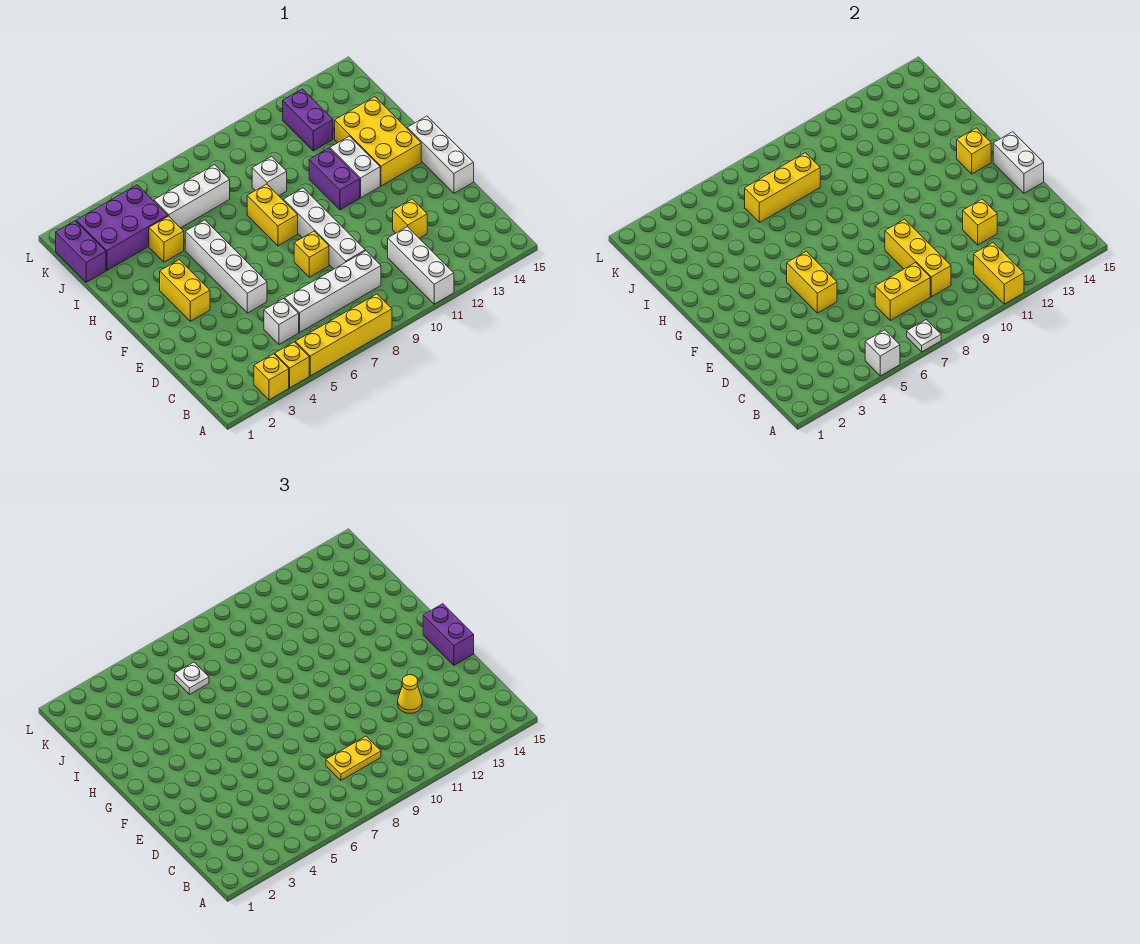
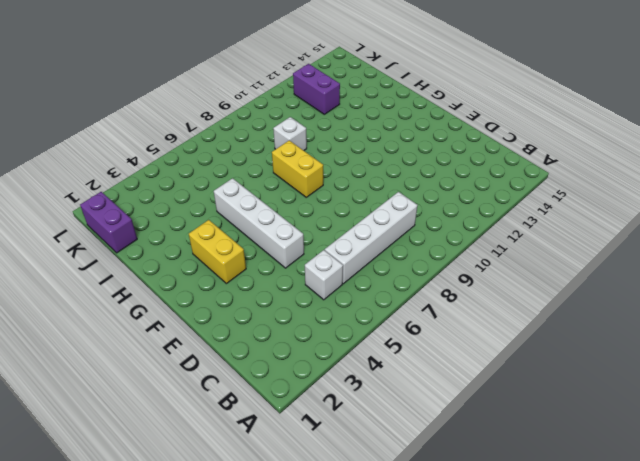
none -> yellow brick A3 level 1
none -> yellow brick A4 level 1
none -> yellow brick A5:A8 level 1
none -> white brick A11:C11 level 1

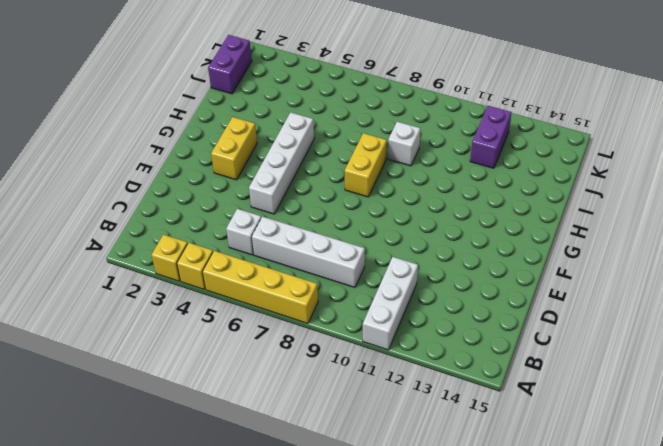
none -> white brick D9:G9 level 1
none -> yellow brick D12 level 1
none -> yellow brick E8 level 1
none -> white brick E15:G15 level 1

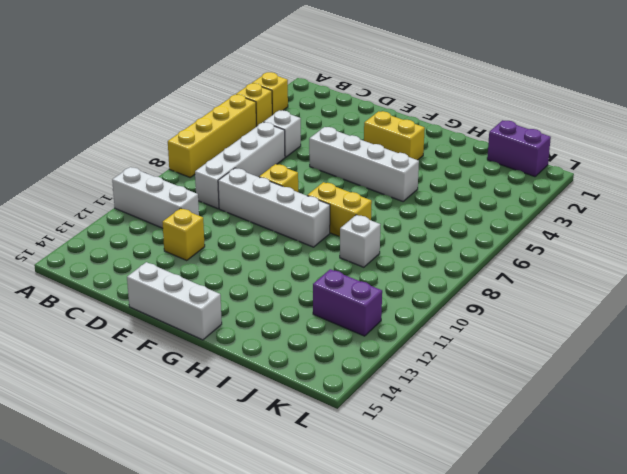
none -> purple brick G11:H11 level 1
none -> white brick G12:H12 level 1
none -> yellow brick G13:I14 level 1
none -> yellow brick I4 level 1

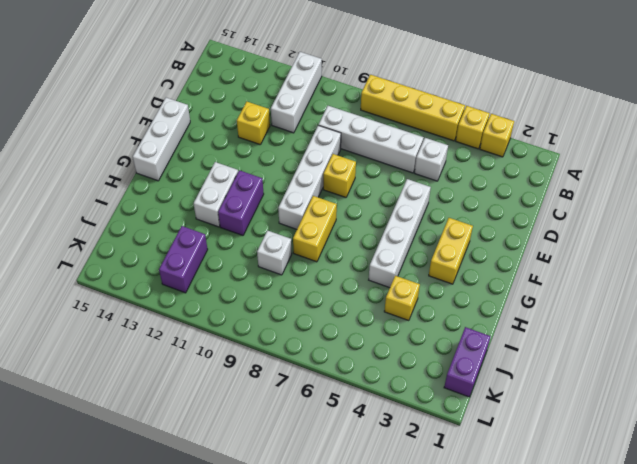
none -> yellow brick G13:I14 level 1
none -> purple brick J2:K4 level 1
none -> white brick J5:J7 level 1
none -> white brick A5 level 2

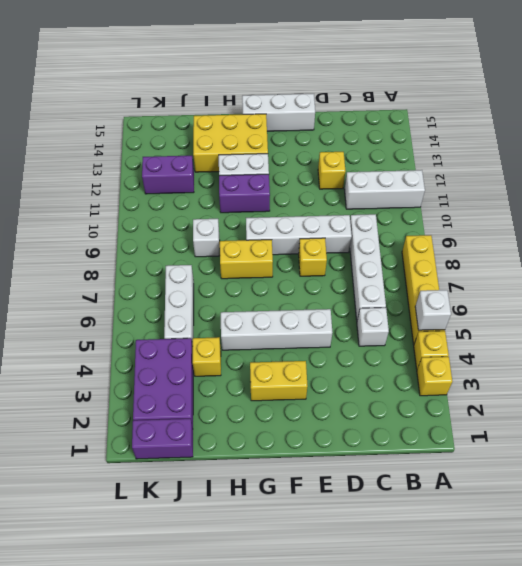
none -> white plate A7 level 2
none -> yellow brick A11:B11 level 2
none -> yellow brick C7:C8 level 2
none -> yellow brick C9:E9 level 2

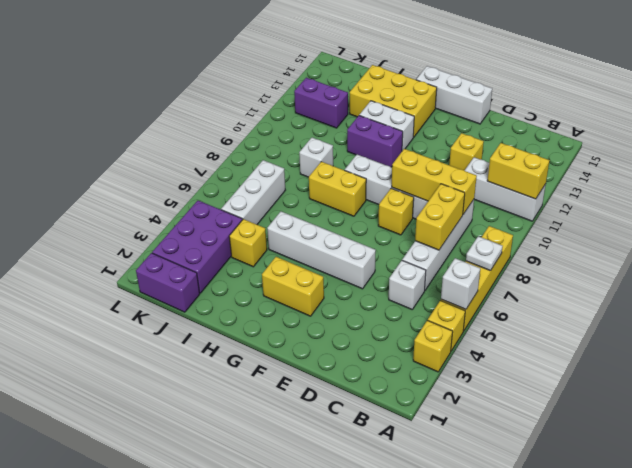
none -> yellow brick D12 level 2
none -> yellow brick E5:F5 level 2
none -> white brick E15:F15 level 2
none -> yellow brick G14 level 2

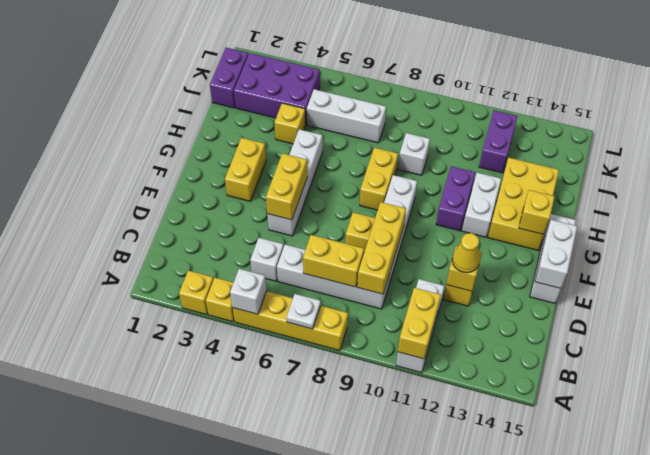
none -> yellow brick J6:J8 level 2
none -> yellow plate C8:C9 level 3
none -> purple brick E15:F15 level 3
none -> white plate J6 level 3

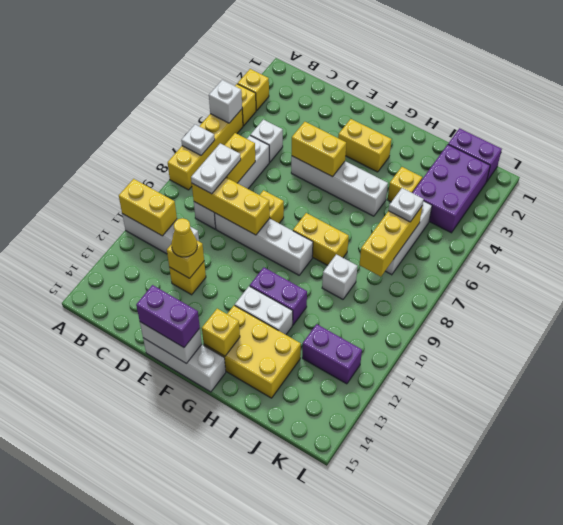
white plate C8:C9 level 3 -> yellow plate C8:C9 level 3

